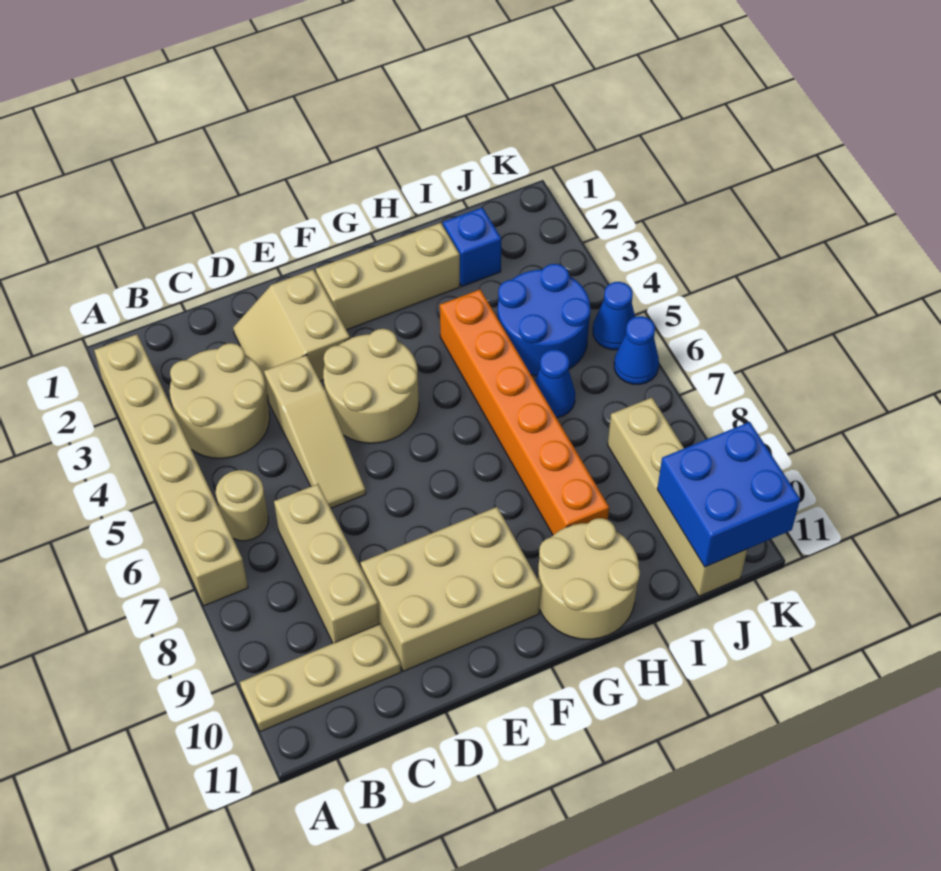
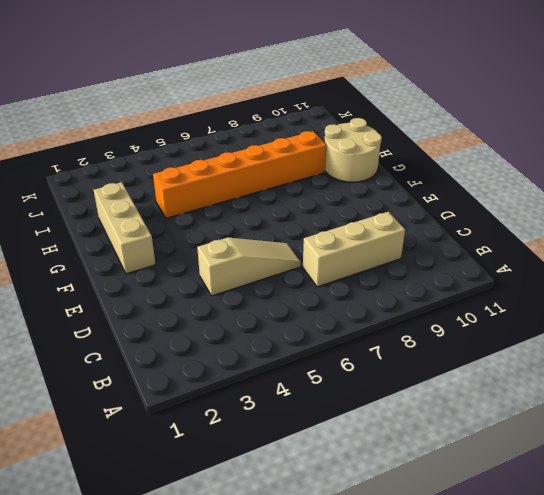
none -> tan brick A2:A7 level 1
none -> tan plate A10:C10 level 1
none -> tan round brick B3:C4 level 1

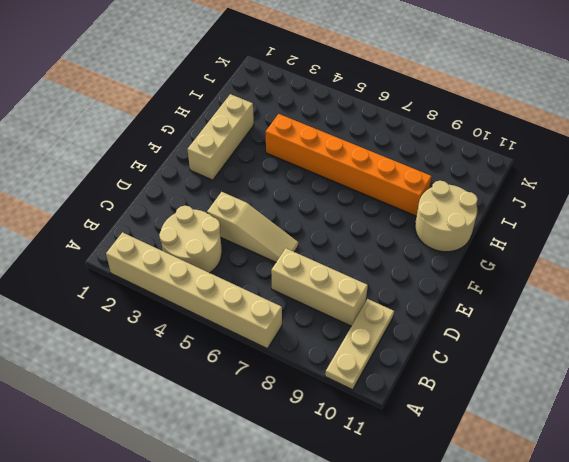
none -> tan round brick B6 level 1
none -> tan slope D2:E3 level 1 top E
none -> tan brick D9:F10 level 1

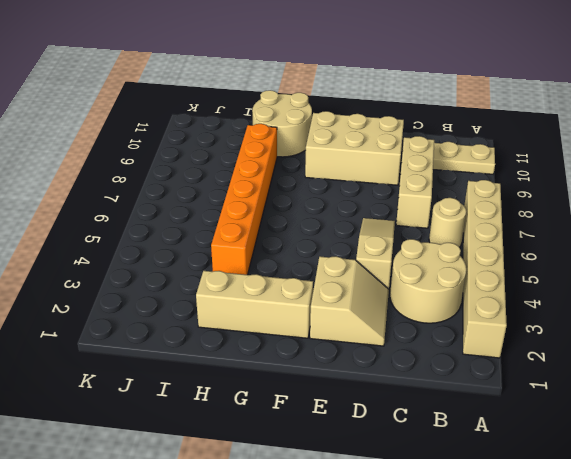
none -> tan round brick E4:F5 level 1
none -> blue brick I2 level 1
none -> blue round brick I4:J5 level 1

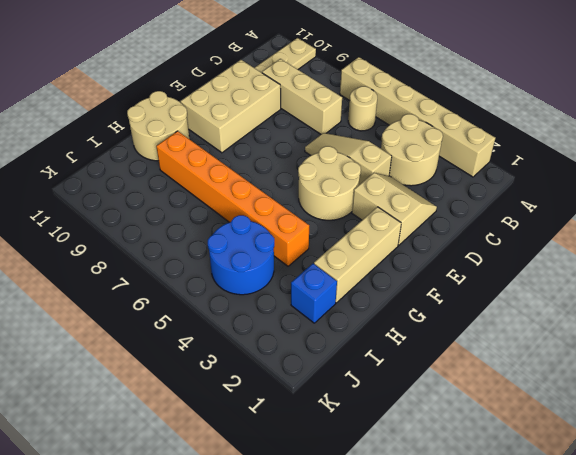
none -> blue cone I6 level 1
none -> tan brick J8:J11 level 1
none -> blue cone K5 level 1

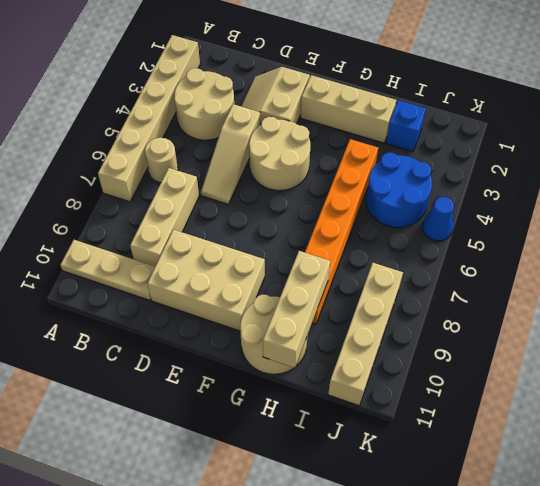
tan brick H9:H11 level 2 -> none
none -> blue cone I6 level 1
none -> blue cone K6 level 1
none -> blue brick J10:K11 level 2

